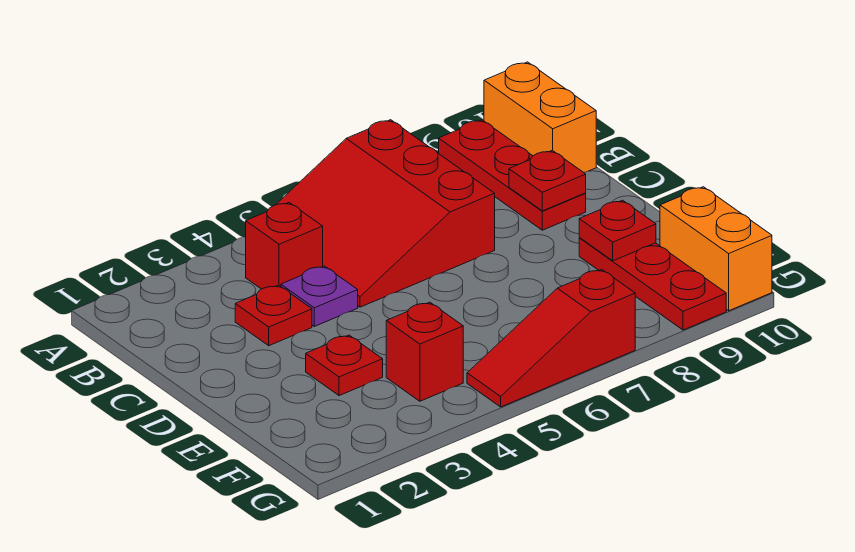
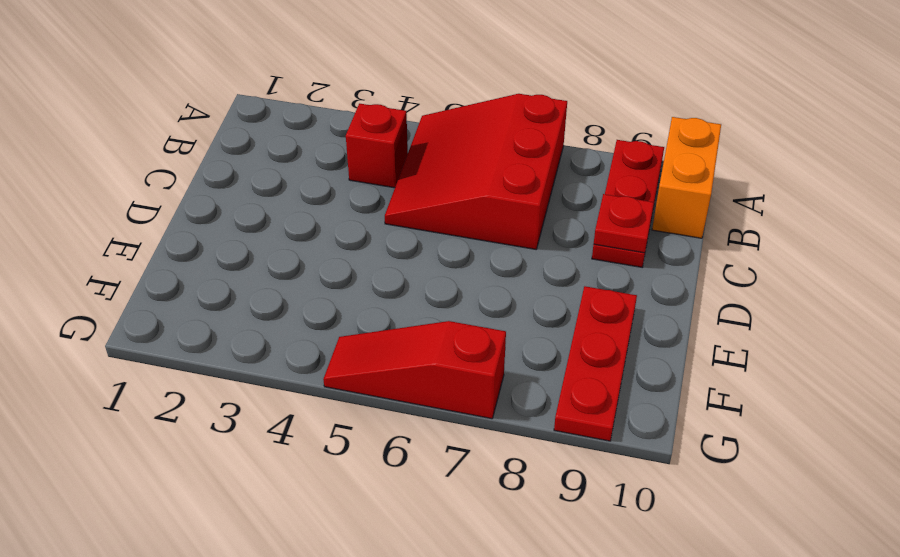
none -> red plate C3 level 1
none -> purple plate C4 level 1
none -> red plate E3 level 1

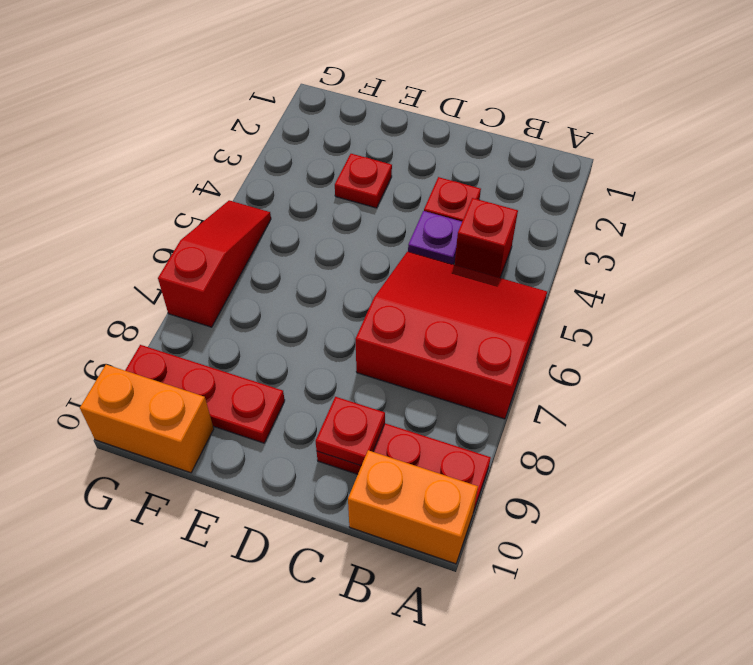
none -> red brick F4 level 1
none -> red plate E9 level 2

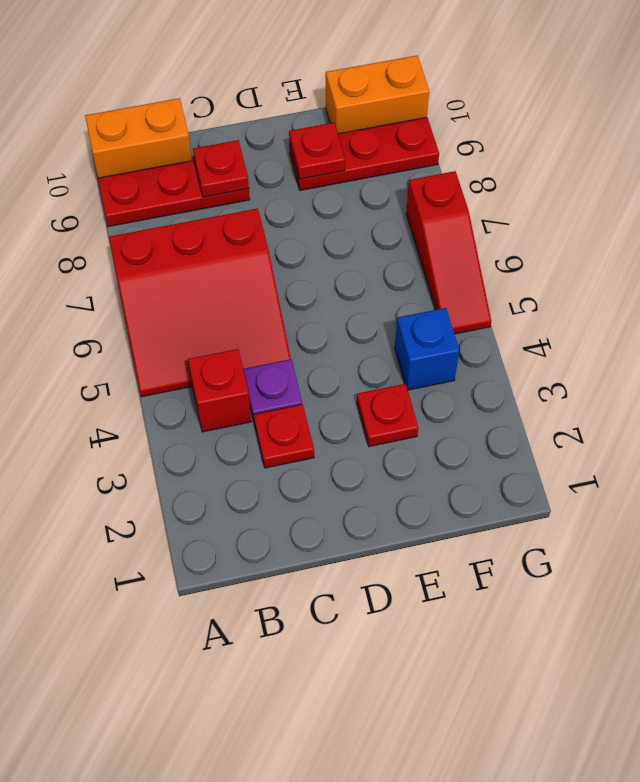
blue brick F4 level 1 -> red brick F4 level 1

